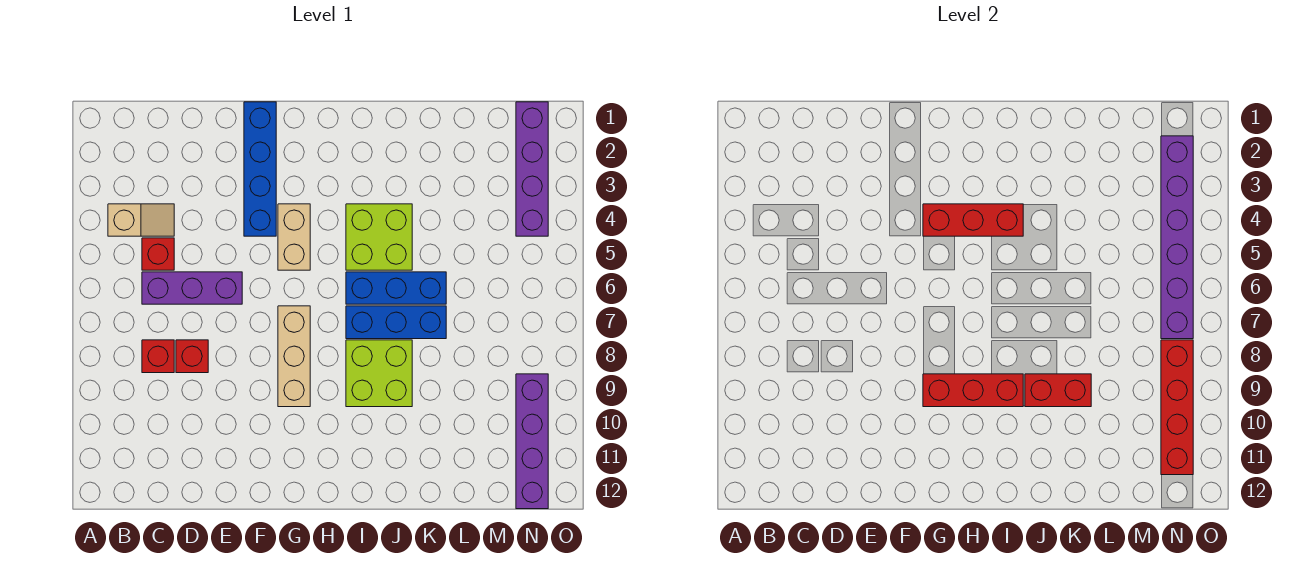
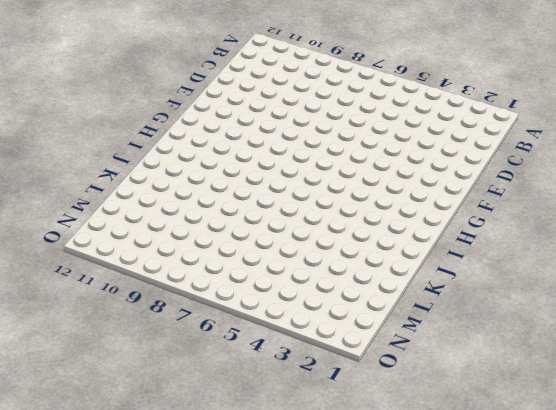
none -> tan slope B4:C4 level 1 top B
none -> red brick C5 level 1
none -> purple brick C6:E6 level 1

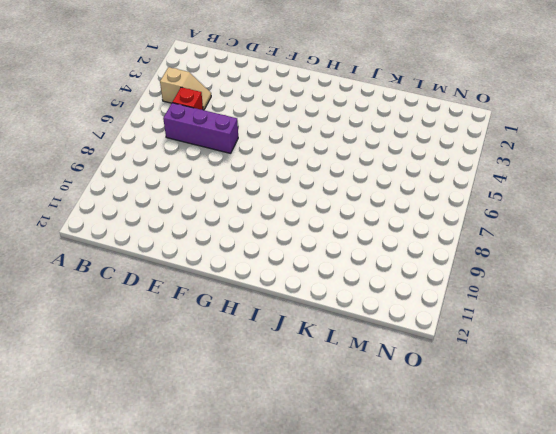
none -> red brick C8 level 1
none -> red brick D8 level 1
none -> blue brick F1:F4 level 1

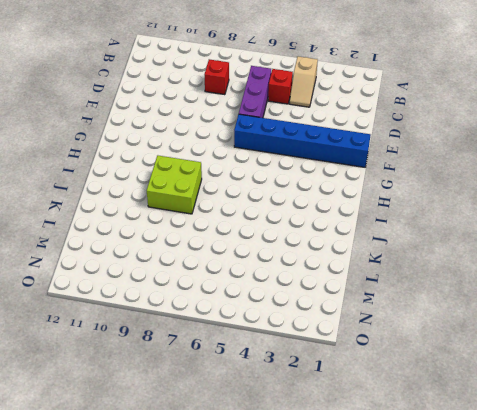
blue brick F1:F6 level 1 -> blue brick F1:F4 level 1
none -> red brick D8 level 1
none -> tan brick G4:G5 level 1
none -> tan brick G7:G9 level 1

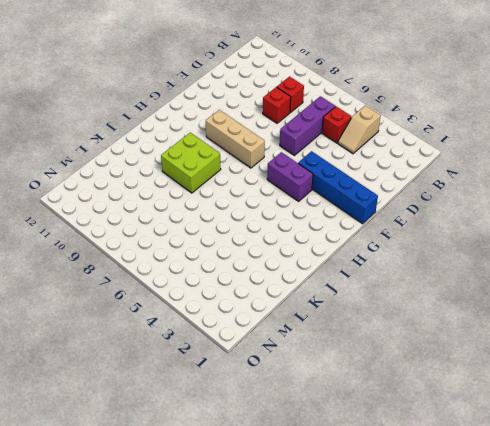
purple brick G4:G5 level 1 -> tan brick G4:G5 level 1
none -> lime brick I4:J5 level 1
none -> blue brick I6:K6 level 1
none -> blue brick I7:K7 level 1

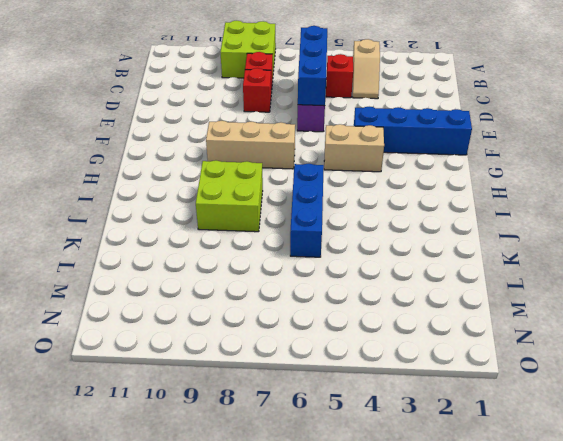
lime brick A8:B9 level 1 -> lime brick I4:J5 level 1
blue brick C6:E6 level 2 -> blue brick I7:K7 level 1
none -> purple brick N1:N4 level 1
none -> purple brick N9:N12 level 1
none -> red brick G4:I4 level 2

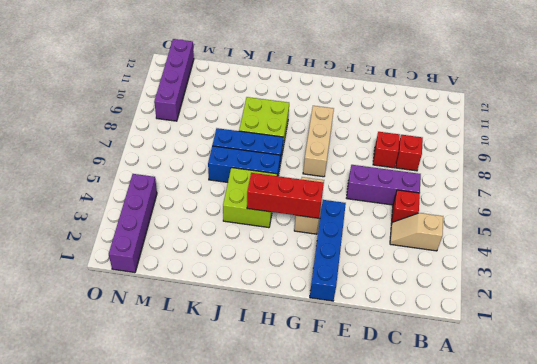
none -> red brick G9:I9 level 2
none -> red brick J9:K9 level 2
none -> purple brick N2:N7 level 2

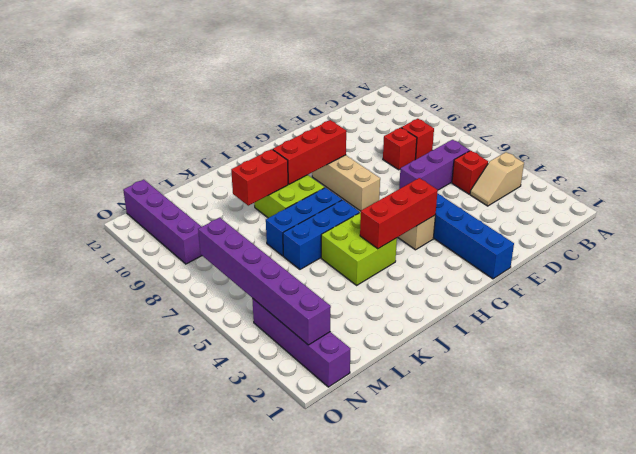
none -> red brick N8:N11 level 2

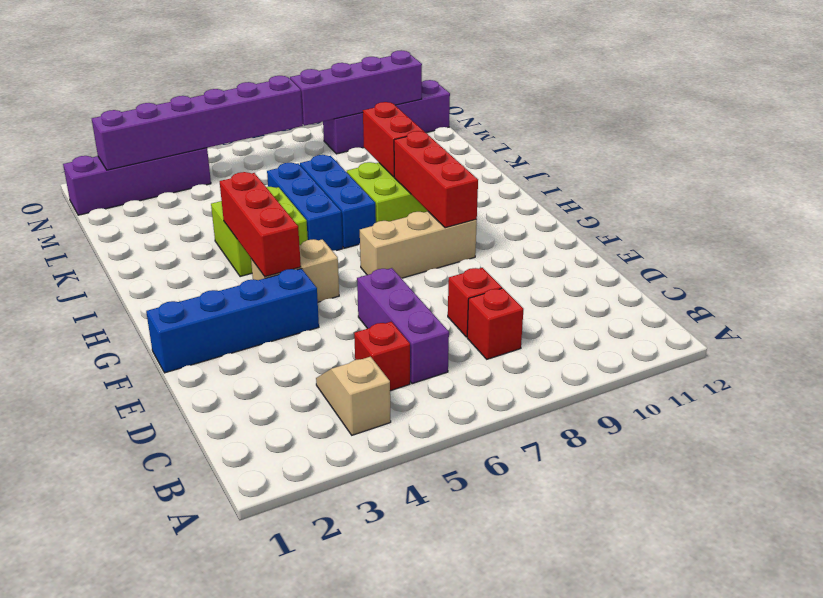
purple brick N8:N11 level 2 -> red brick N8:N11 level 2

